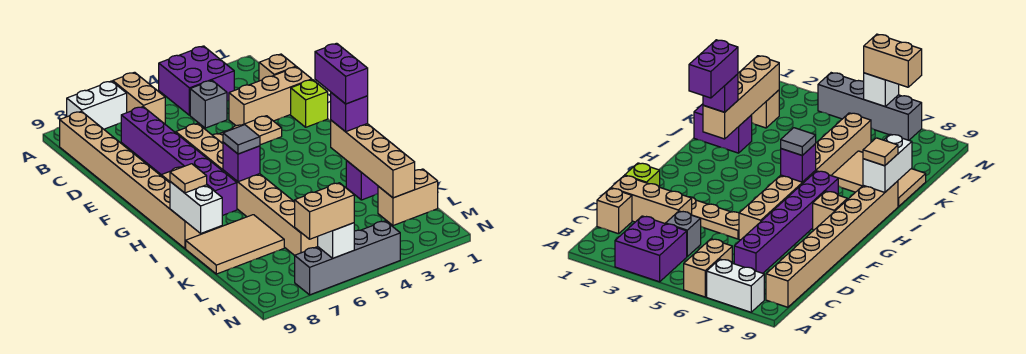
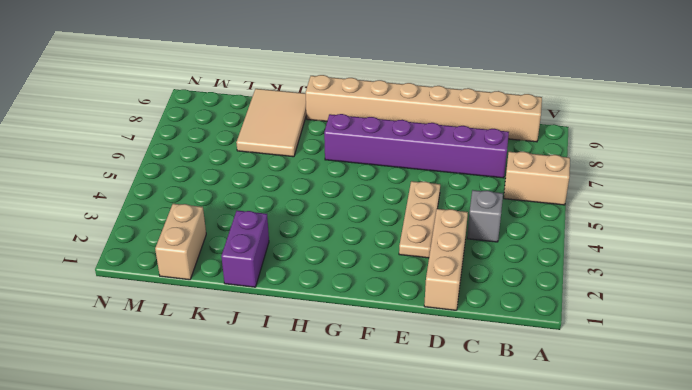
none -> purple brick A3:B4 level 1
none -> white brick A7:A8 level 1
none -> tan brick C1 level 1

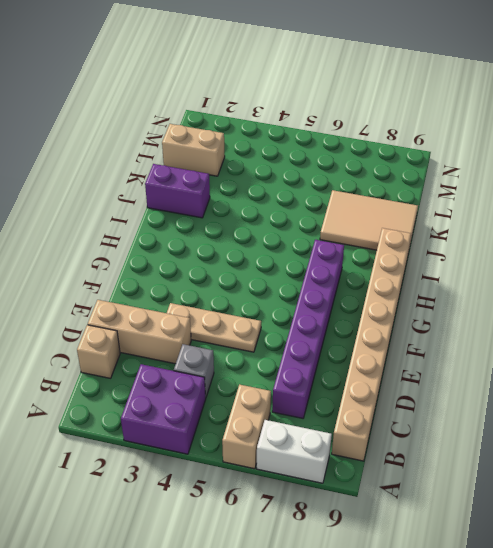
none -> lime brick E1 level 1
none -> tan brick E6:L6 level 1
none -> tan brick G8 level 1

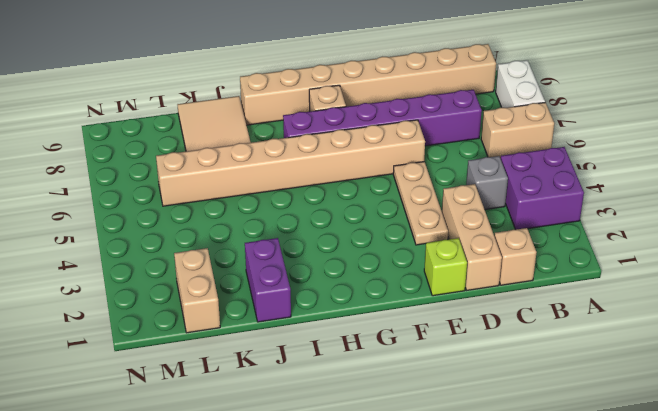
none -> grey brick N4:N7 level 1
none -> purple brick H6 level 2
none -> tan brick I2:L2 level 2

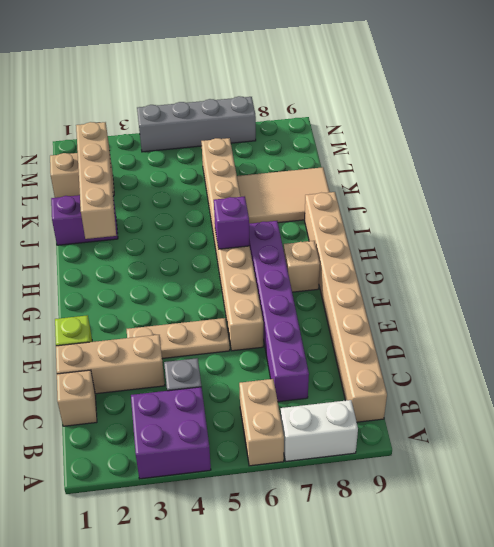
none -> white brick I9:J9 level 2
none -> white brick N6 level 2
none -> grey tile H6 level 3

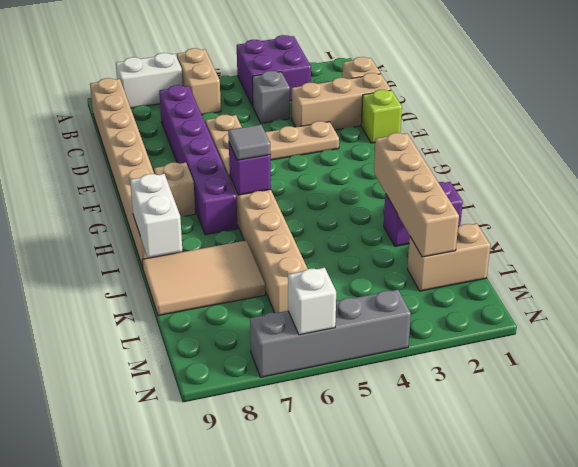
none -> purple brick I2 level 3
none -> tan tile I9 level 3
none -> tan brick N6:N7 level 3

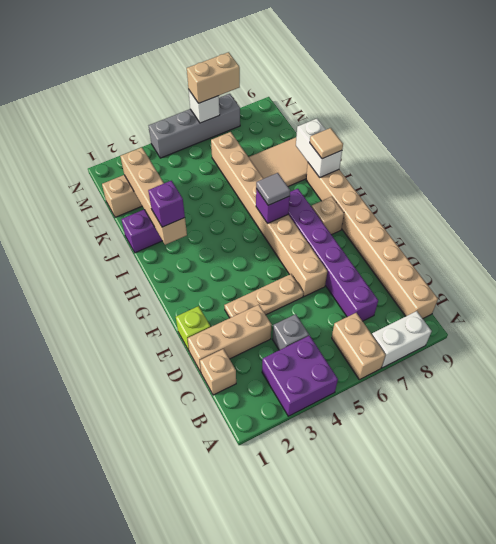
none -> purple brick H2:I2 level 4

